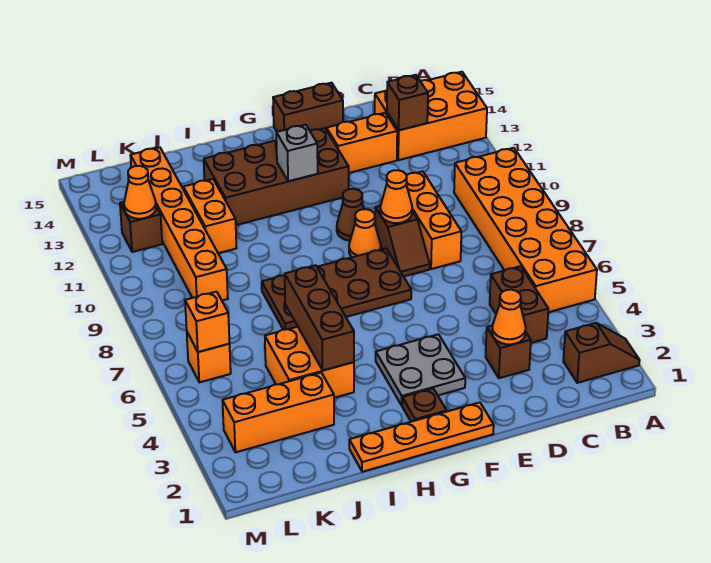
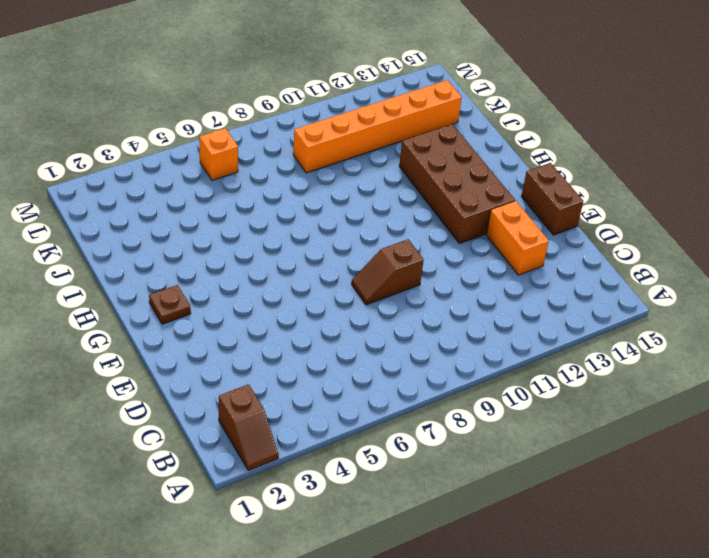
none -> orange brick A5:B10 level 1
none -> orange brick A13:C14 level 1
none -> brown brick C4:C5 level 1

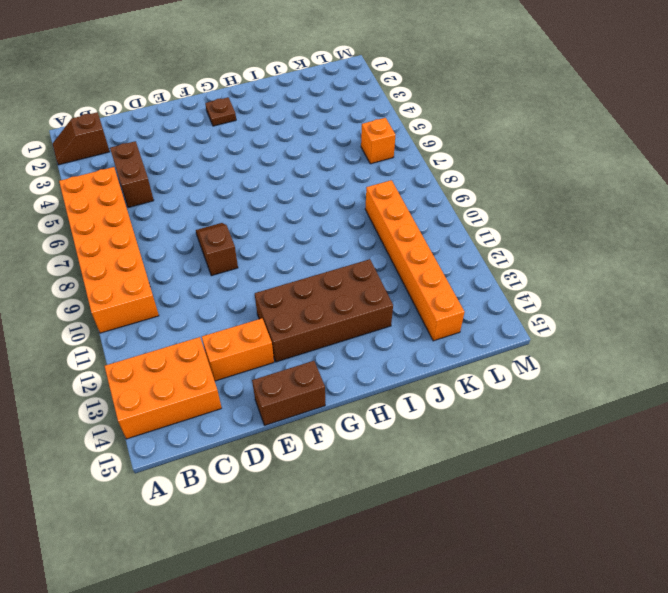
none -> brown brick D3 level 1
none -> orange brick D8:D10 level 1
none -> orange plate F1:I1 level 1

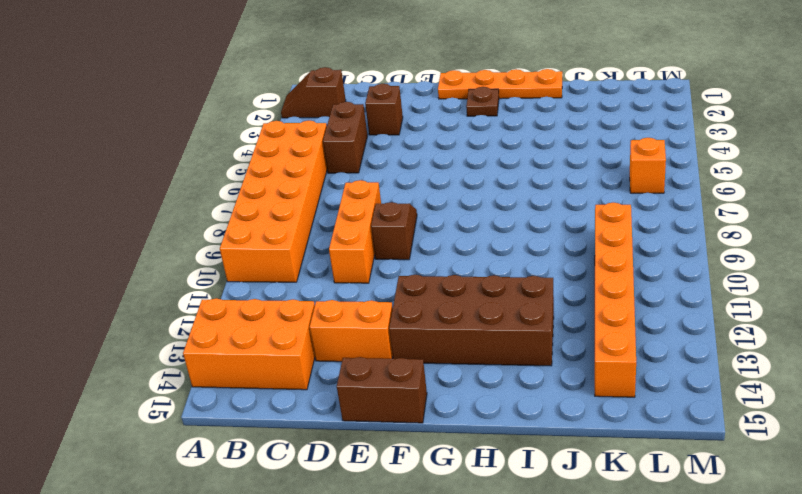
none -> grey plate F3:G4 level 1
none -> brown plate F7:I8 level 1
none -> orange cone F9 level 1

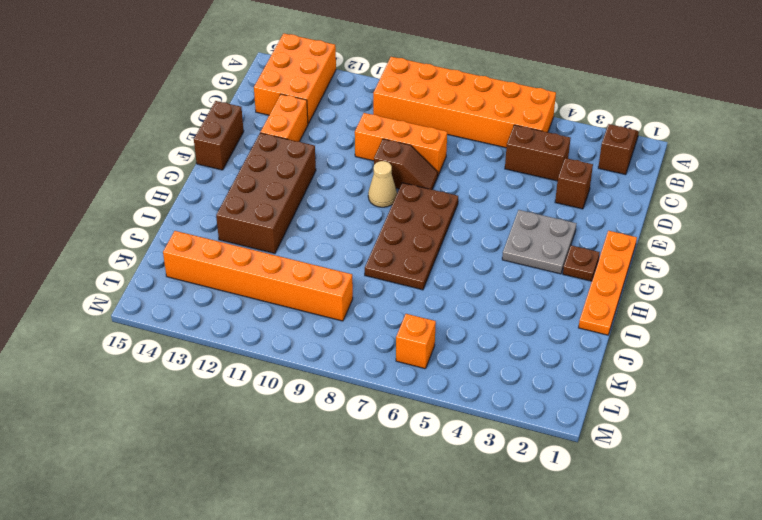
tan cone F9 level 1 -> orange cone F9 level 1
none -> brown cone F10 level 1
none -> orange brick I4:J5 level 1
none -> orange brick J3:L3 level 1

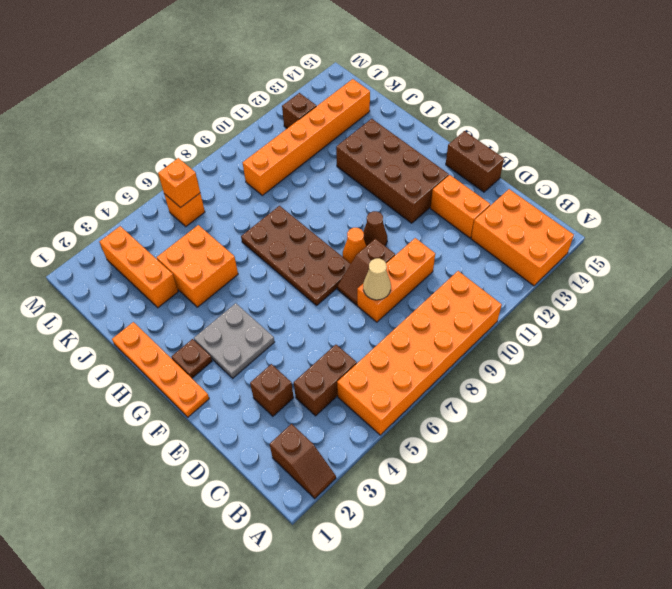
tan cone D8 level 2 -> none
none -> orange brick J11:J12 level 1
none -> brown brick C13 level 2
none -> orange cone D3 level 2

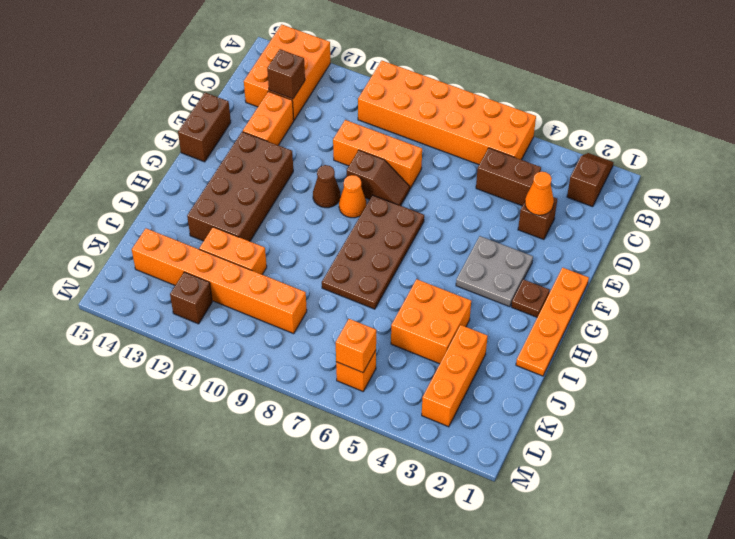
none -> orange cone E9 level 2
none -> grey brick G12 level 2
none -> brown brick I4:I6 level 2

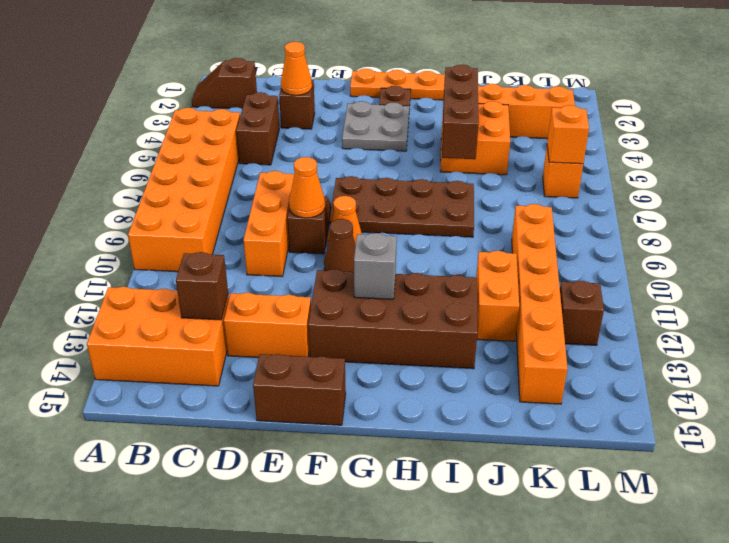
none -> orange cone L12 level 2

